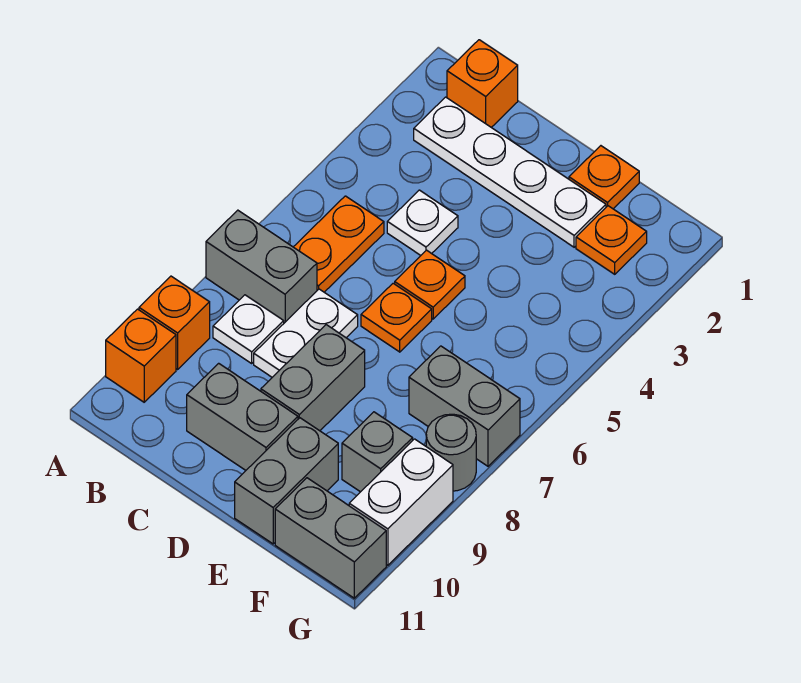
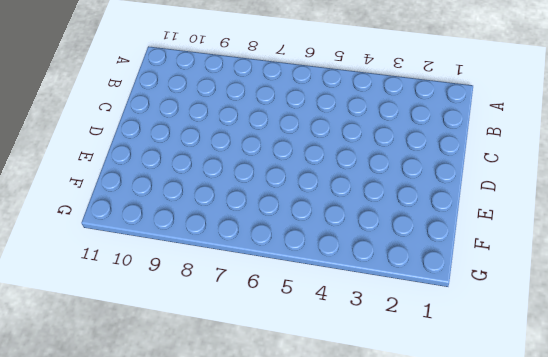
none -> grey brick A7:B7 level 1
none -> orange brick A9 level 1
none -> orange brick A10 level 1

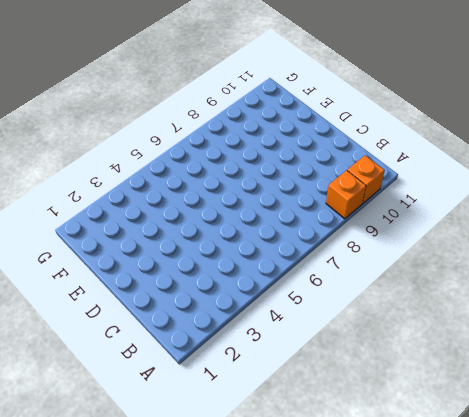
none -> grey brick A7:B7 level 1
none -> orange brick B1 level 1
none -> white plate B2:E2 level 1

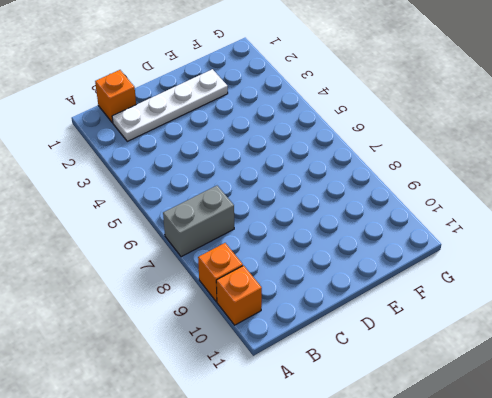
none -> orange plate B5:B6 level 1
none -> white plate B8 level 1
none -> white plate C4 level 1

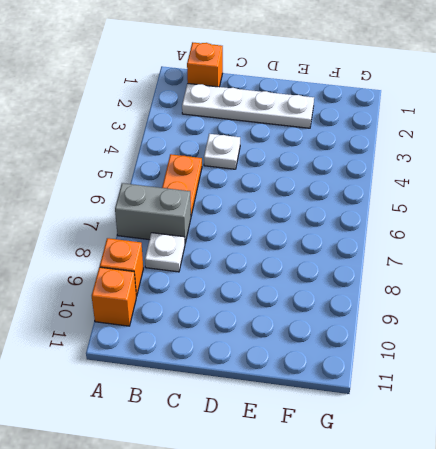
none -> white plate C7:C8 level 1
none -> grey brick C10:D10 level 1
none -> orange plate D5 level 1

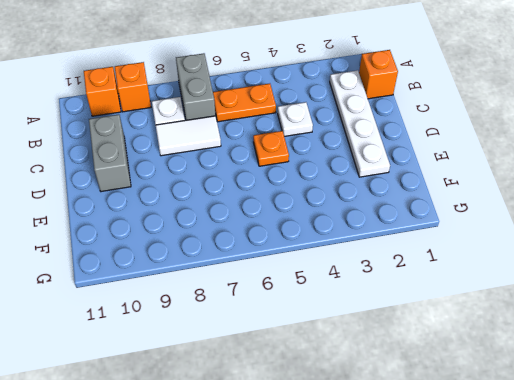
white tile C7:C8 level 1 -> white plate C7:C8 level 1
none -> orange plate D6 level 1
none -> grey brick D8:D9 level 1
none -> orange plate E1 level 1

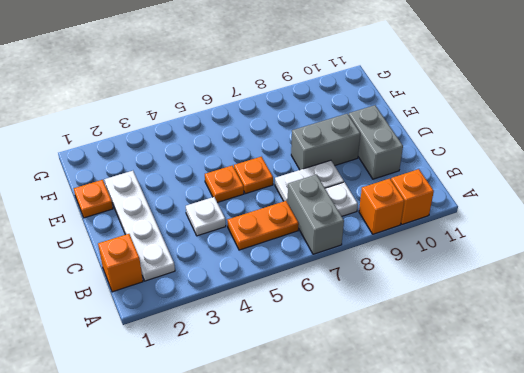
none -> grey brick E10:E11 level 1
none -> orange plate F2 level 1
none -> grey brick F7:G7 level 1

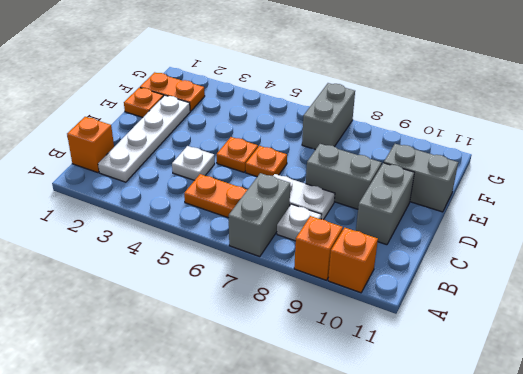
orange plate F1:F2 level 1 -> orange plate F2 level 1
none -> grey brick F9 level 1
none -> grey brick F11:G11 level 1
none -> grey round brick G8 level 1

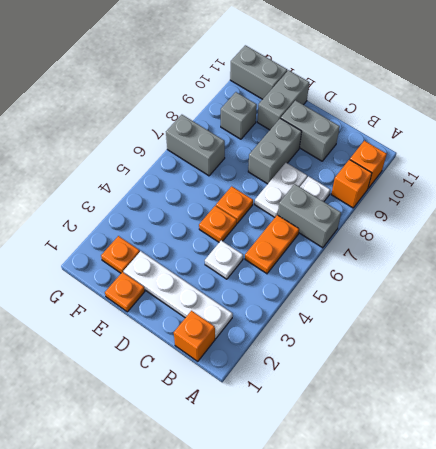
none -> grey round brick G8 level 1
none -> white brick G9:G10 level 1

